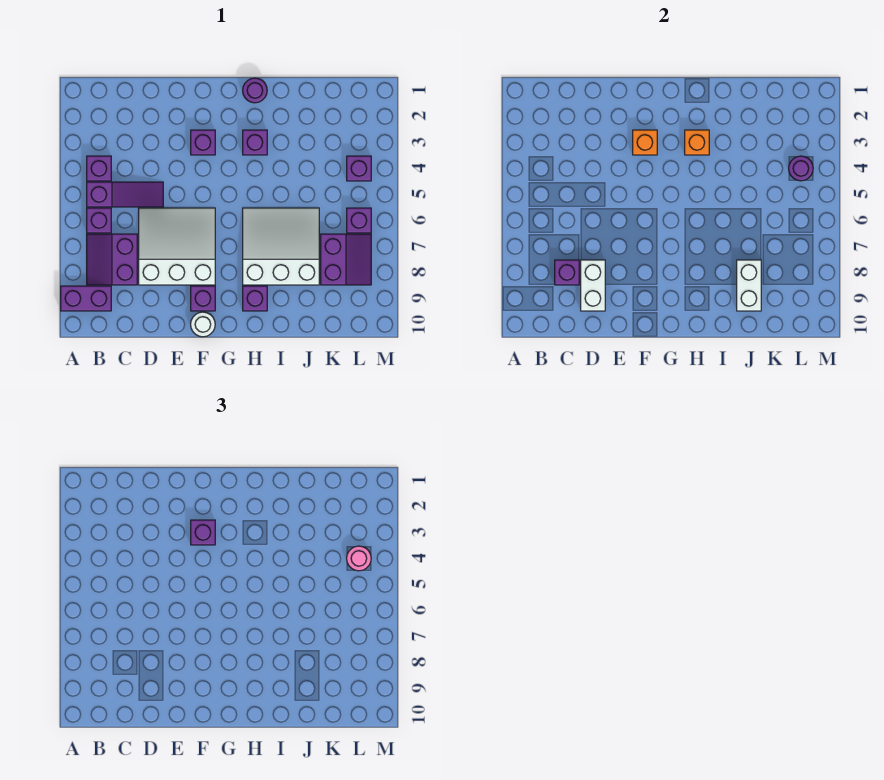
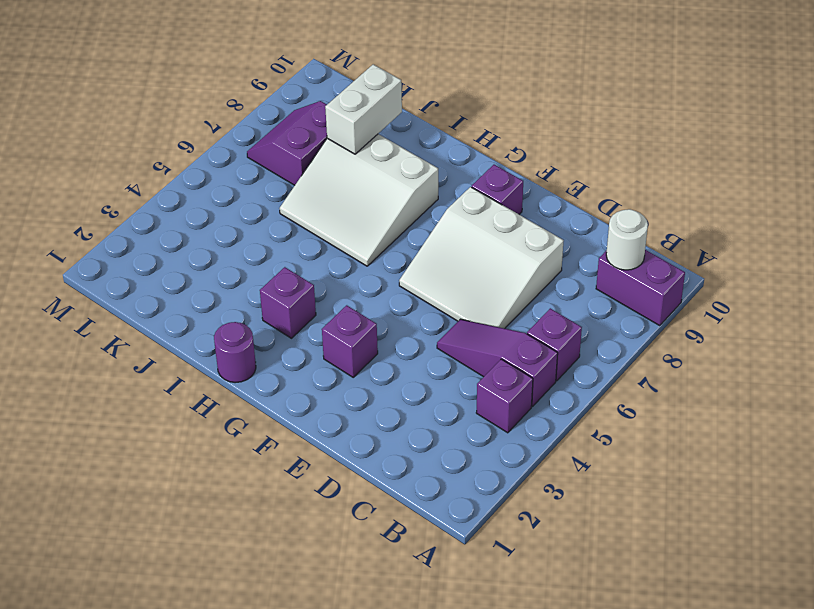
white round brick B9 level 2 -> white round brick F10 level 1
none -> purple slope B7:C8 level 1 top C
none -> purple brick H9 level 1
none -> purple brick L4 level 1

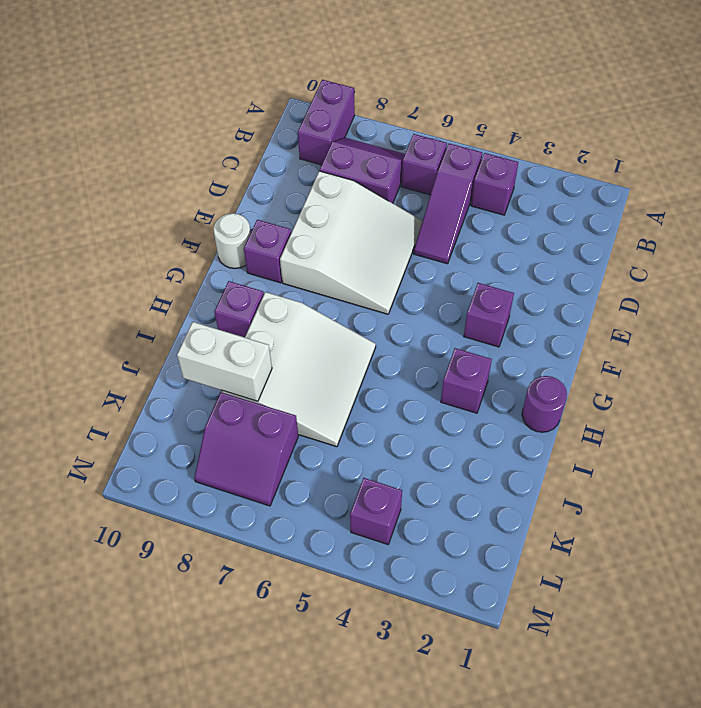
none -> purple brick L6 level 1
none -> purple brick C8 level 2
none -> white brick D8:D9 level 2

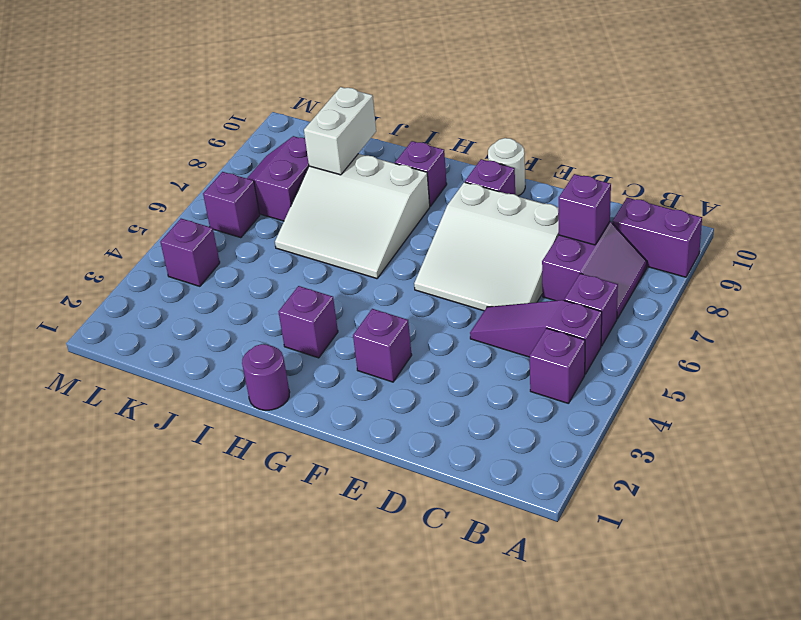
none -> white brick D8:D9 level 2
none -> orange brick F3 level 2
none -> orange brick H3 level 2

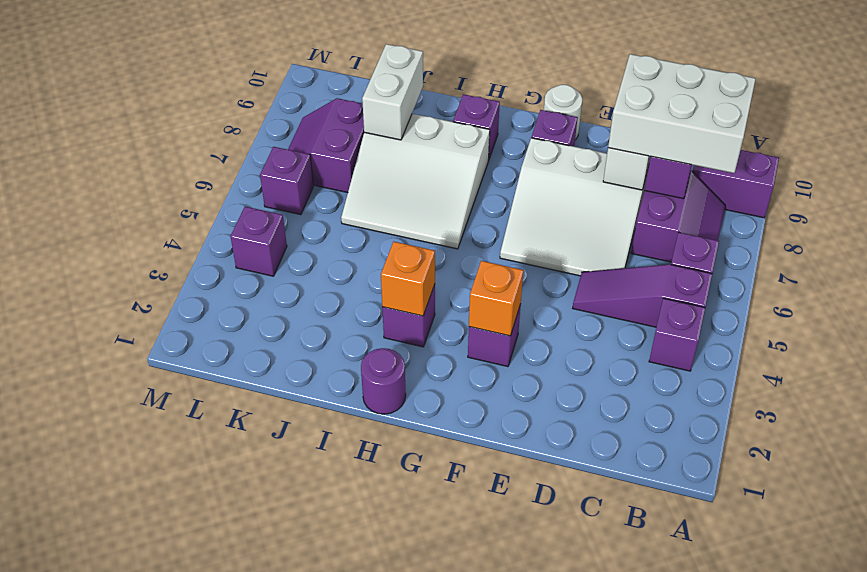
white brick B8:D9 level 3 -> none
none -> purple round brick L4 level 2
none -> purple brick F3 level 3
none -> pink round brick L4 level 3

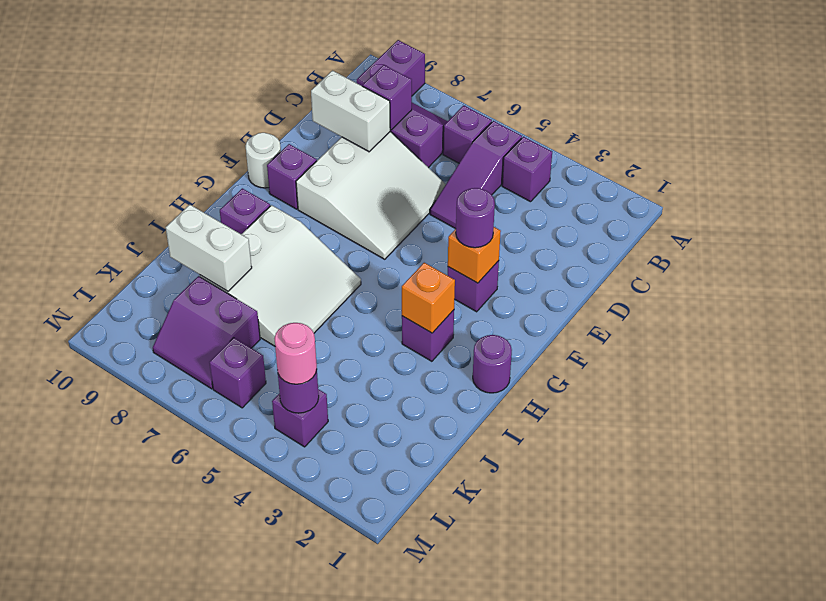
purple round brick F3 level 3 -> purple brick F3 level 3

